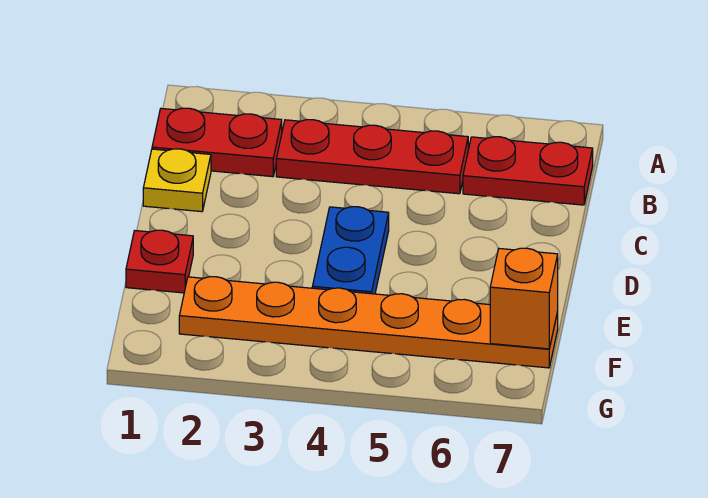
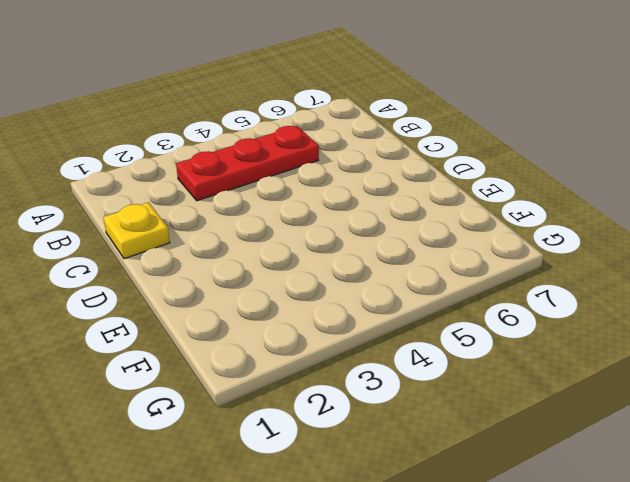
none -> red plate B1:B2 level 1
none -> red plate B6:B7 level 1

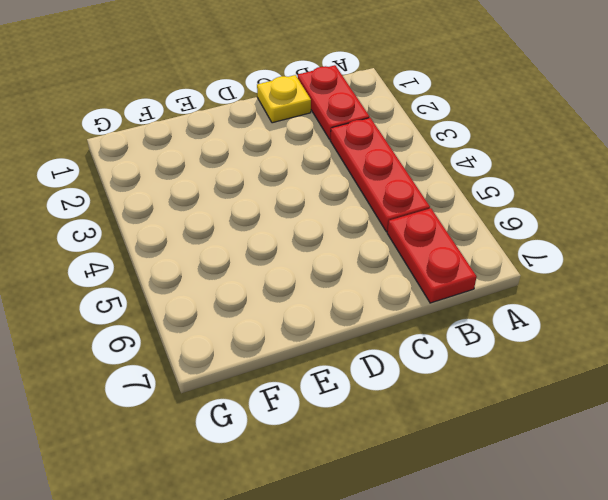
none -> blue plate D4:E4 level 1
none -> red plate E1 level 1

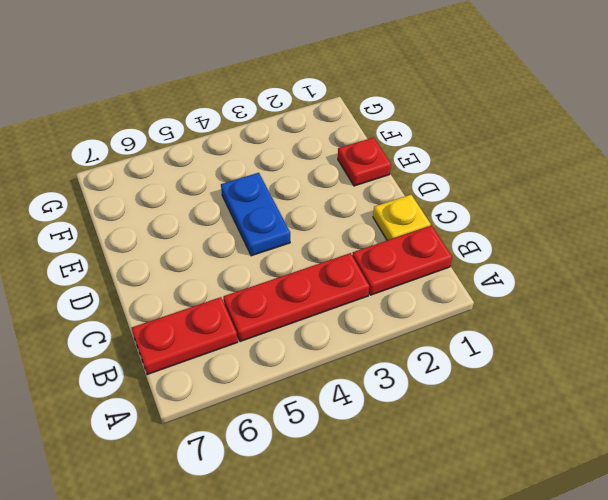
none -> orange plate F2:F7 level 1
none -> orange brick F7 level 2

